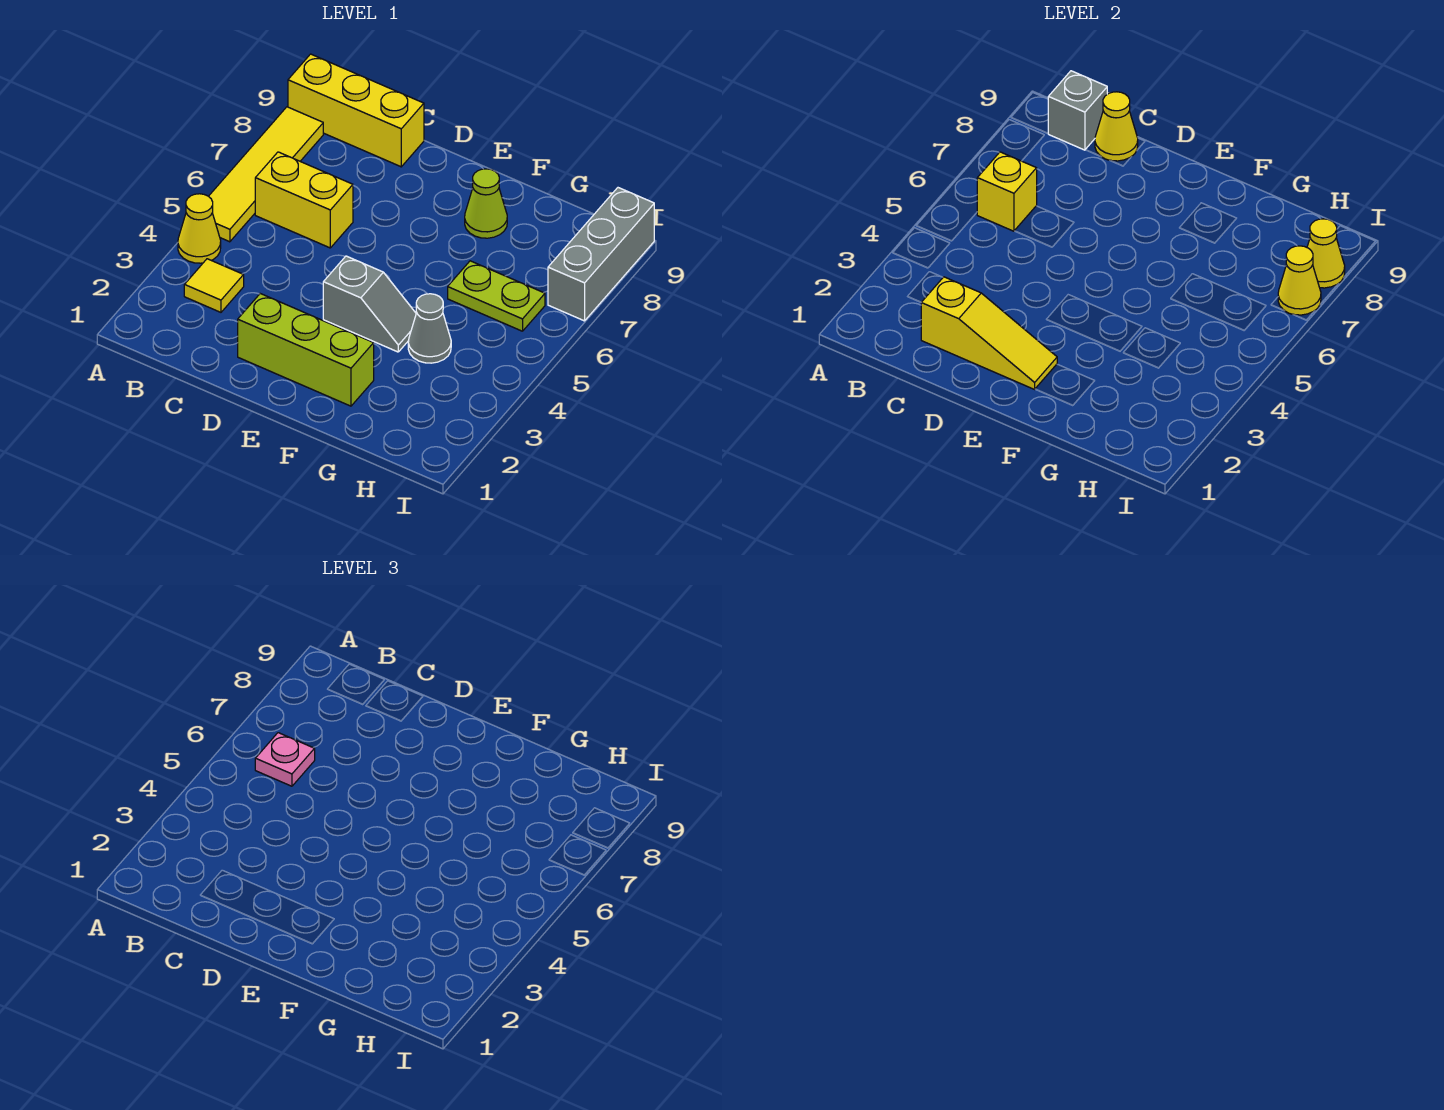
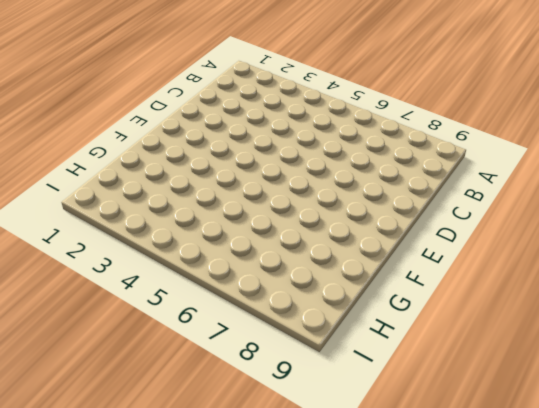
none -> yellow cone A4 level 1
none -> yellow tile A5:A8 level 1
none -> yellow brick A9:C9 level 1

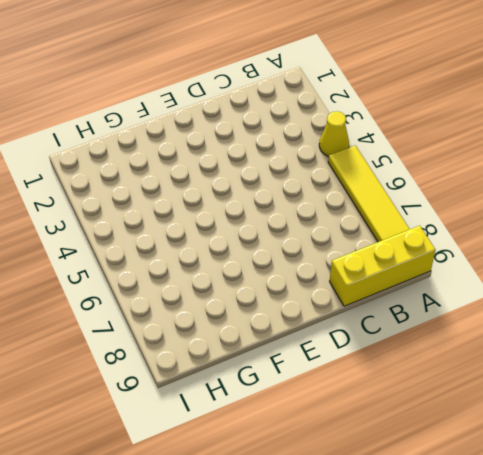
none -> yellow tile B3 level 1
none -> yellow brick B6:C6 level 1
none -> lime brick D2:F2 level 1

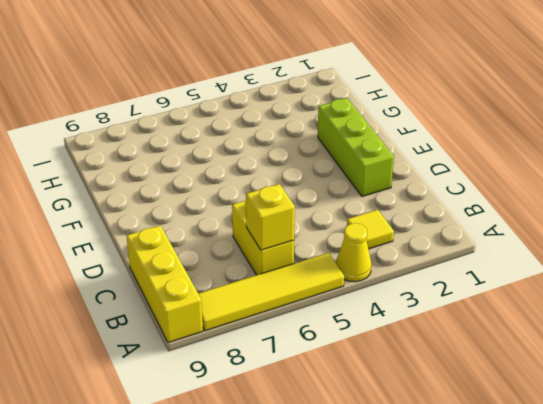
none -> grey slope E4:F4 level 1 top E
none -> lime cone F8 level 1
none -> grey cone G4 level 1

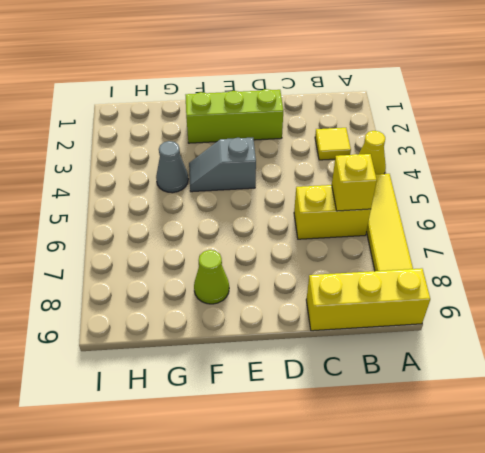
none -> lime plate G6:H6 level 1
none -> grey brick I7:I9 level 1
none -> grey brick B9 level 2

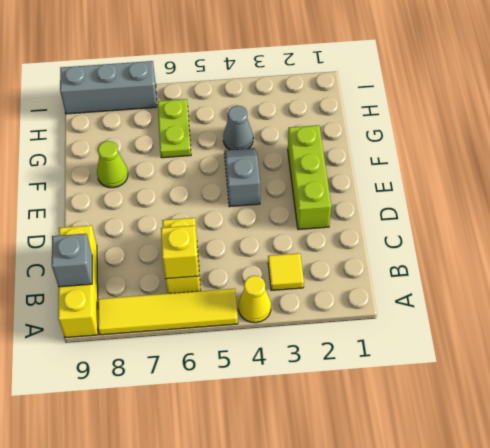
none -> yellow slope C2:E2 level 2 top C
none -> yellow cone C9 level 2
none -> yellow cone I7 level 2

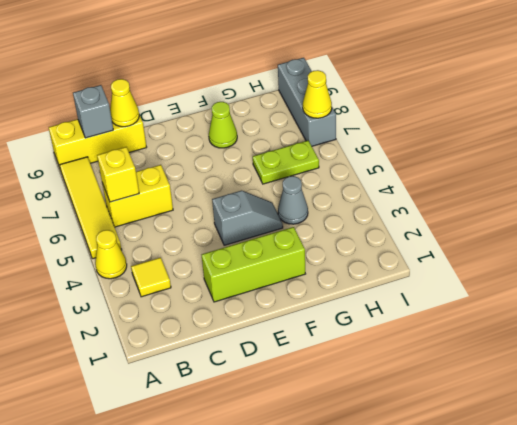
none -> yellow slope C2:E2 level 2 top C
none -> yellow cone I8 level 2
none -> pink plate B6 level 3

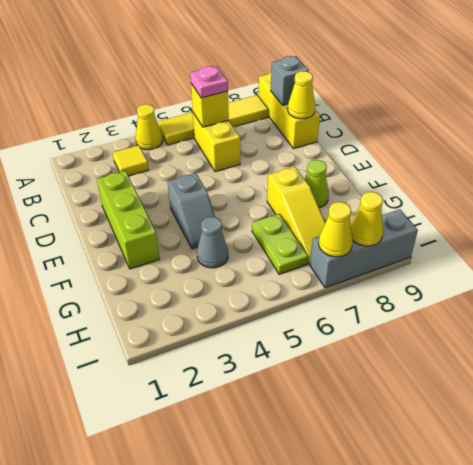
yellow slope F7:H7 level 1 top F -> yellow slope C2:E2 level 2 top C

